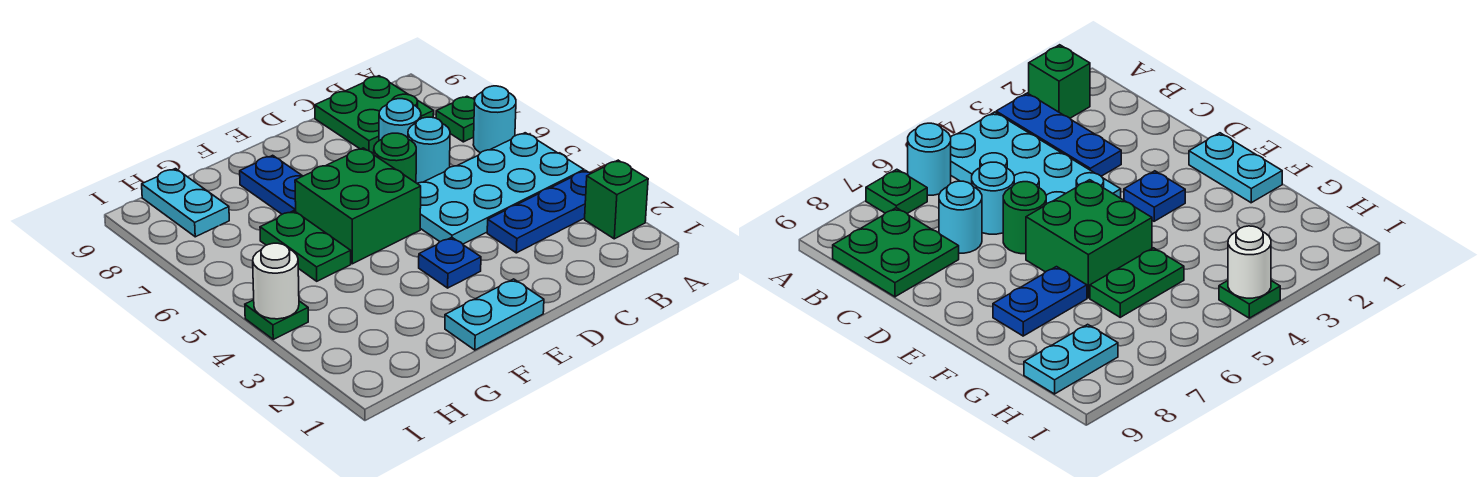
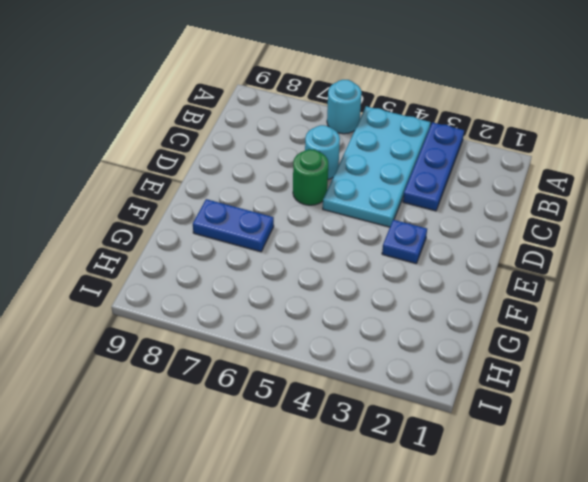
none -> green brick A2 level 1
none -> green plate A7 level 1
none -> green plate B8:C9 level 1

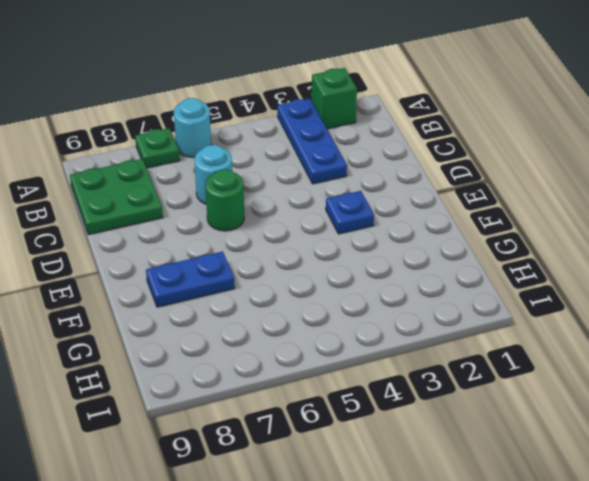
none -> cyan plate A4:D5 level 1
none -> cyan round brick C7 level 1
none -> cyan plate E1:F1 level 1

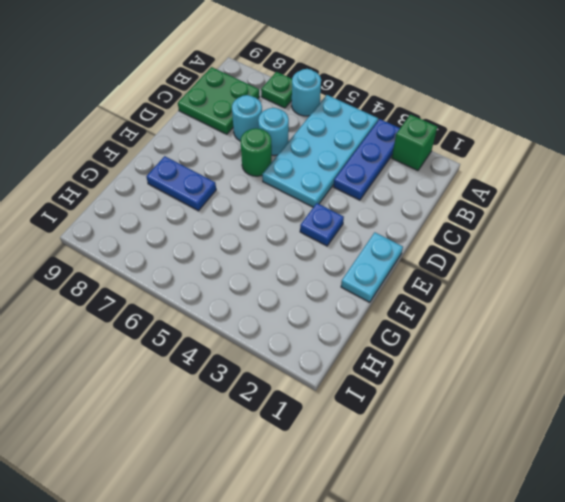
none -> green brick E5:F6 level 1
none -> green plate G5:G6 level 1
none -> cyan plate H8:H9 level 1

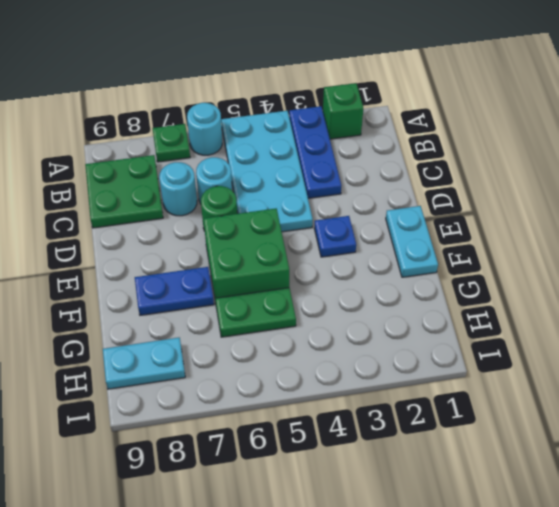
none -> green plate I4 level 1
none -> white round brick I4 level 2

